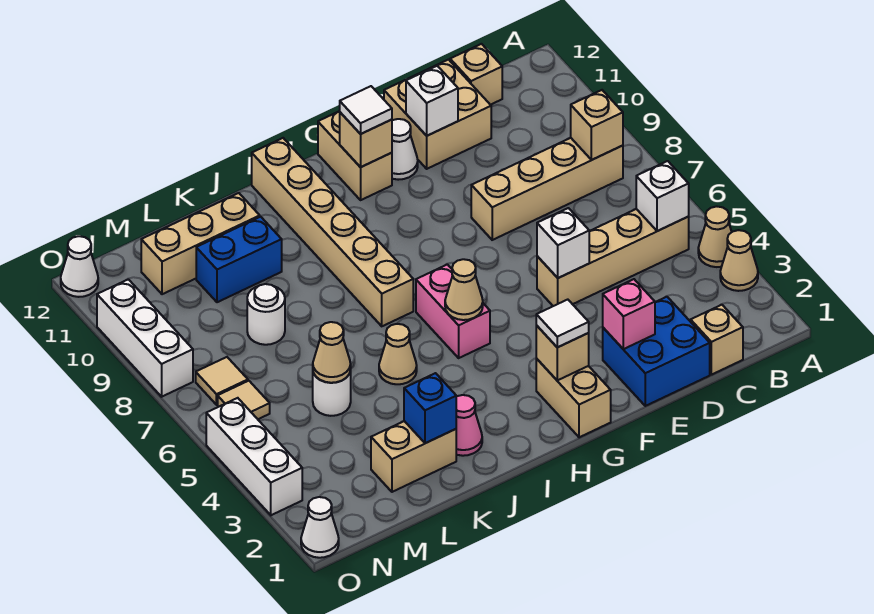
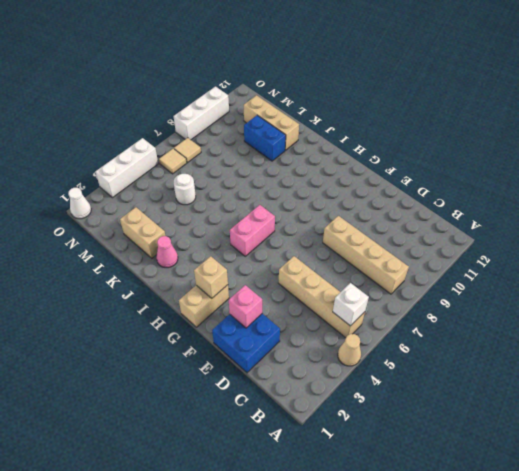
none -> tan cone A3 level 1
none -> tan brick C1 level 1
none -> tan brick C12 level 1
none -> tan brick D11:E12 level 1

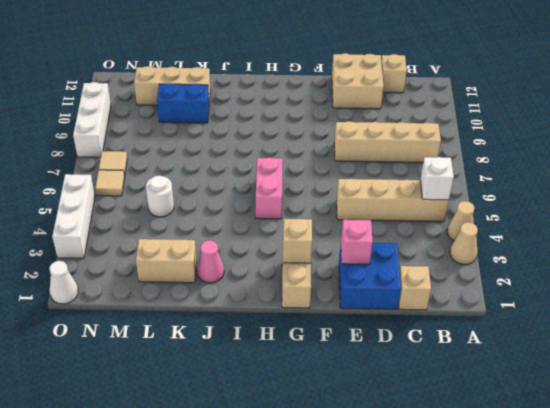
none -> white cone F11 level 1
none -> tan brick G11:G12 level 1
none -> tan brick I7:I12 level 1
none -> tan cone J5 level 1

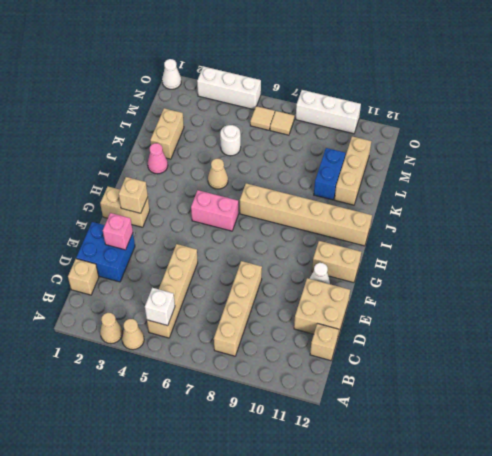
none -> white round brick L8 level 1
none -> white cone O12 level 1
none -> tan brick B8 level 2
none -> white brick E5 level 2

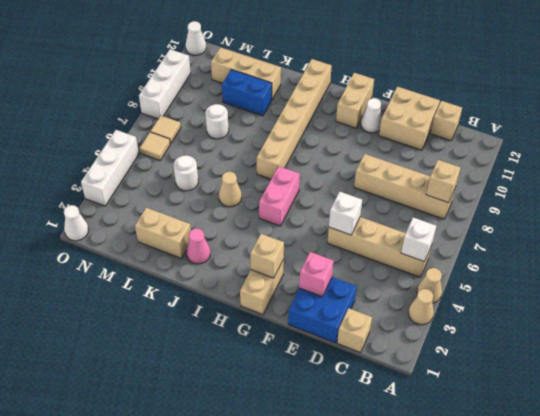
none -> white brick E11 level 2
none -> tan brick G11 level 2
none -> tan cone H5 level 2
none -> blue brick K2 level 2

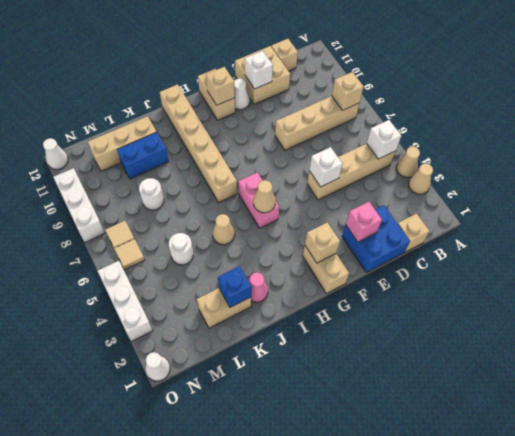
none -> tan cone L5 level 2
none -> white tile G2 level 3
none -> white tile G11 level 3

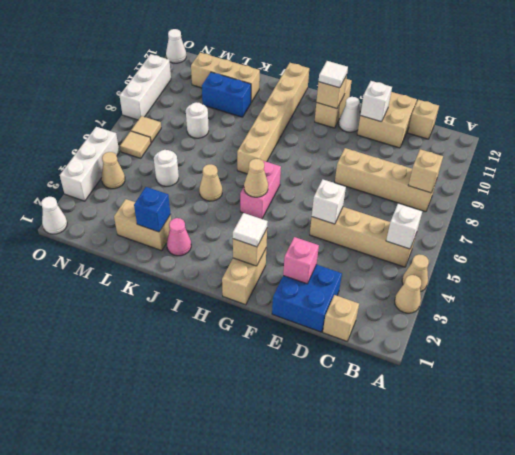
tan cone N4 level 1 -> tan cone L5 level 2

